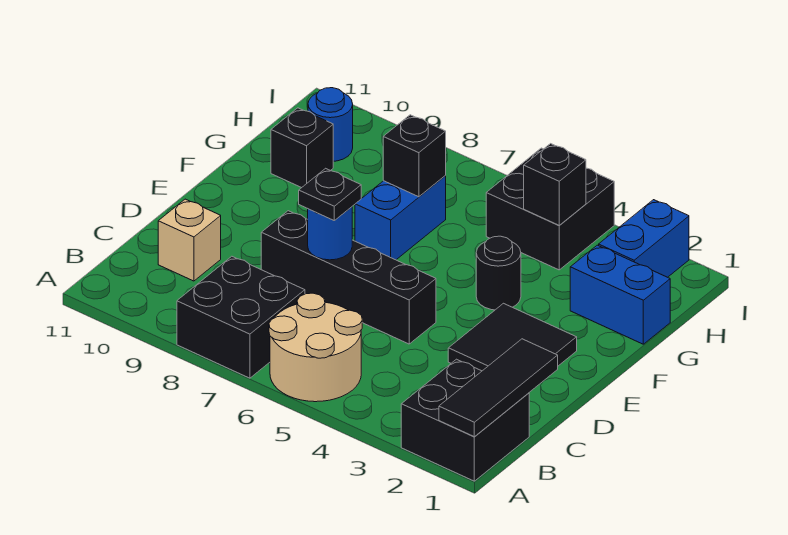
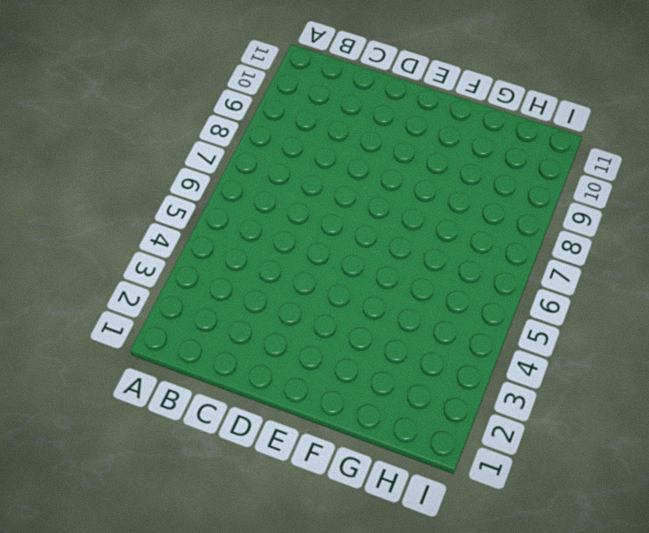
none -> black brick A1:B2 level 1
none -> tan round brick A5:B6 level 1
none -> black brick A7:B8 level 1

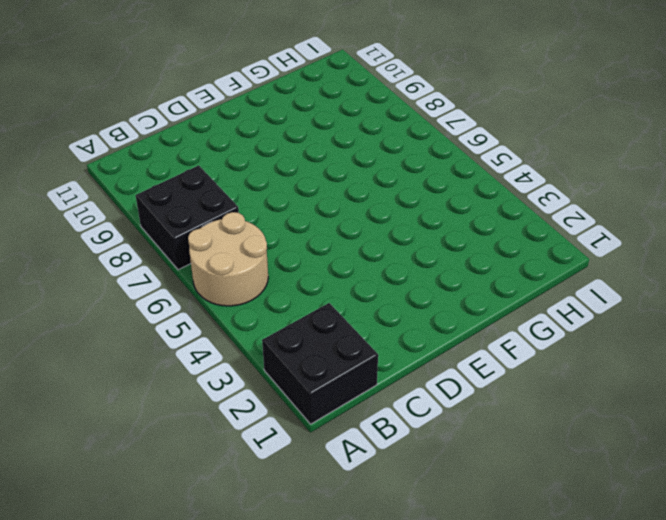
none -> tan brick C10 level 1
none -> black tile D2:E3 level 1
none -> black brick D5:D8 level 1

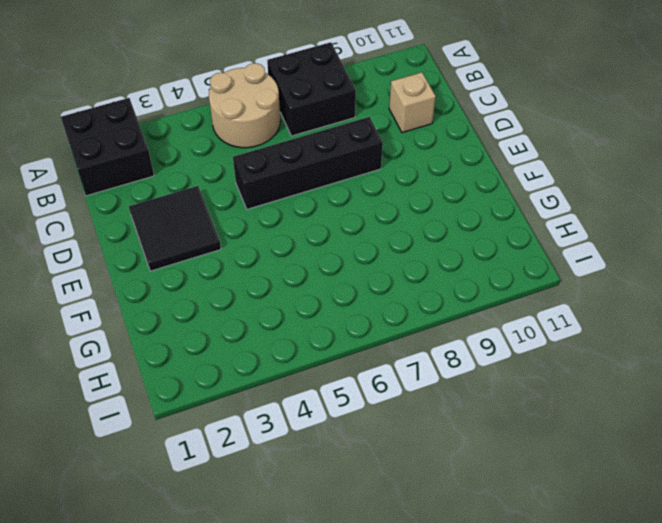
none -> black round brick F4 level 1
none -> blue brick F7:G7 level 1
none -> blue brick G1:G2 level 1

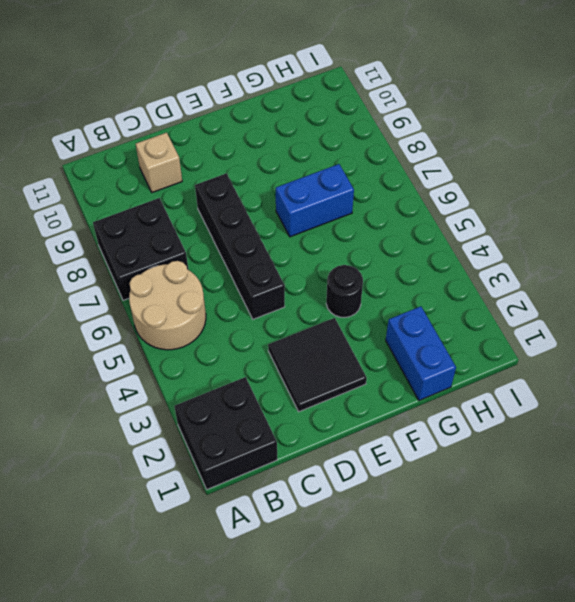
none -> black brick G10 level 1
none -> blue brick H2:I2 level 1
none -> black brick H4:I5 level 1

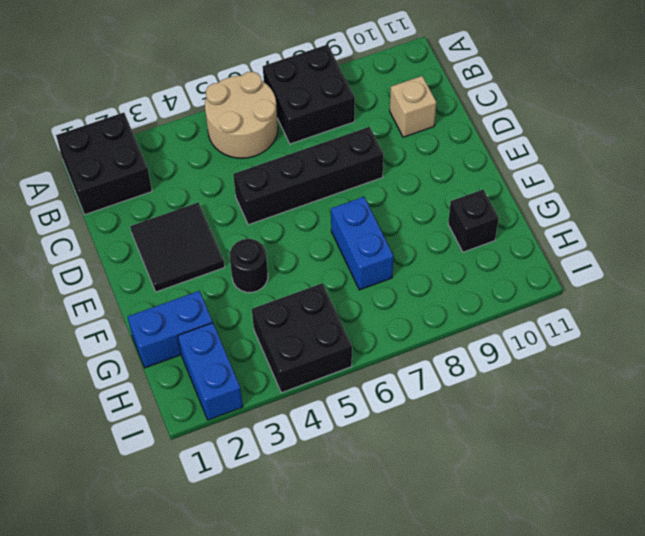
none -> blue round brick H10 level 1
none -> black tile A1:C1 level 2
none -> blue round brick D7 level 2

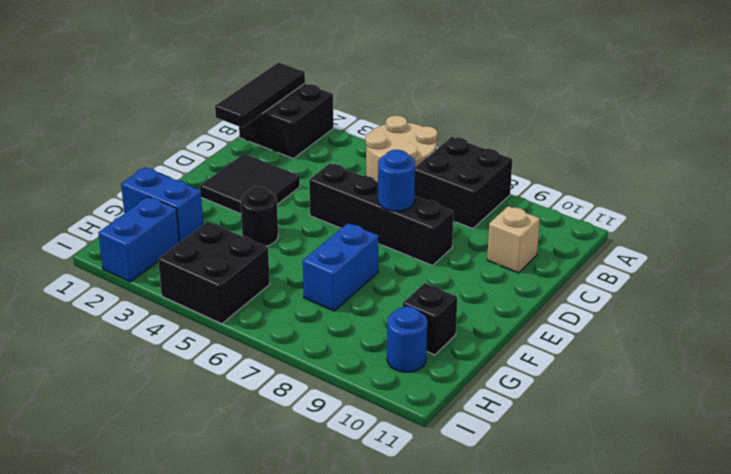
none -> black brick G7 level 2
none -> black brick H4 level 2
none -> black plate D7 level 3

